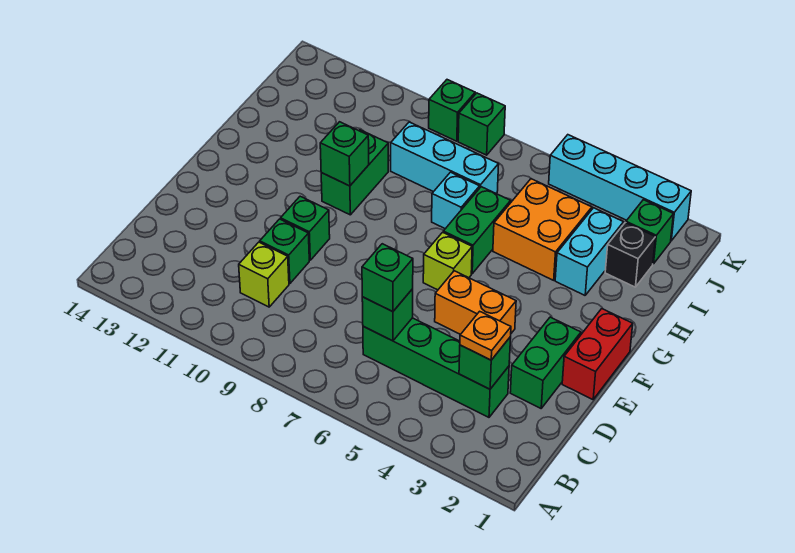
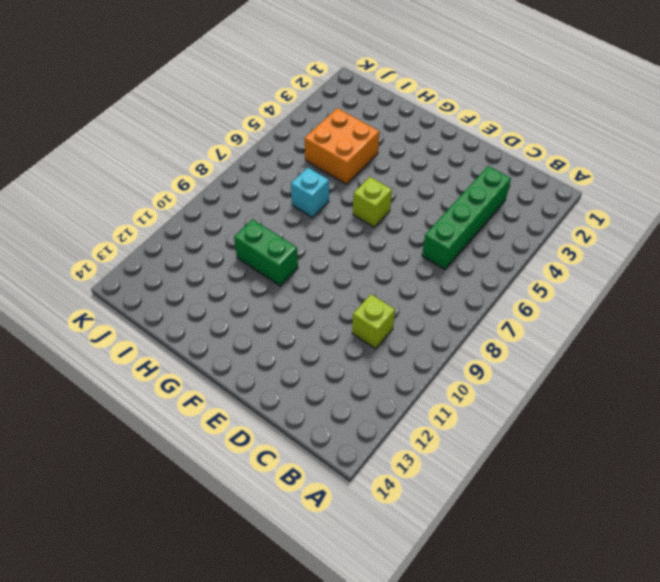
none -> green brick D2:E2 level 1
none -> green brick D10 level 1
none -> red brick E1:F1 level 1

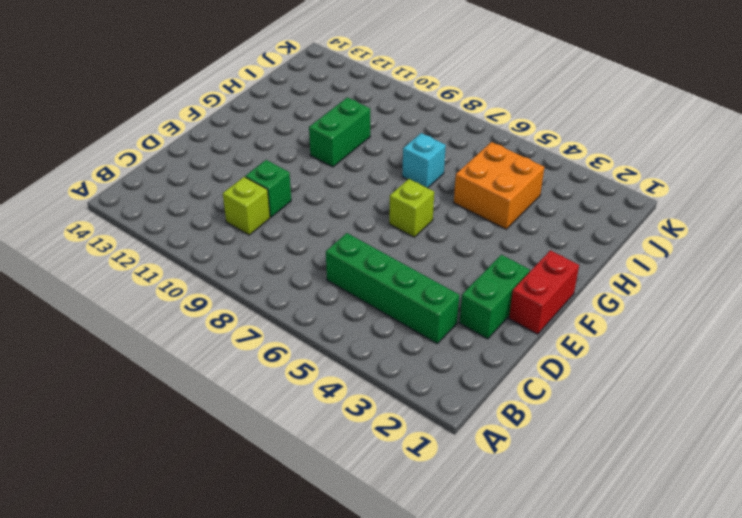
none -> orange brick E4:E5 level 1
none -> green brick E10 level 1
none -> green brick G6:H6 level 1

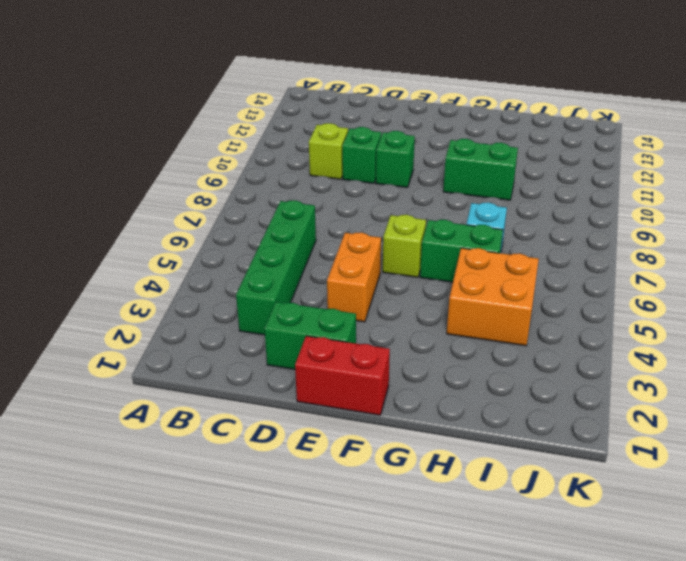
none -> cyan brick H3:I3 level 1
none -> black brick I2 level 1
none -> cyan brick I7:I9 level 1

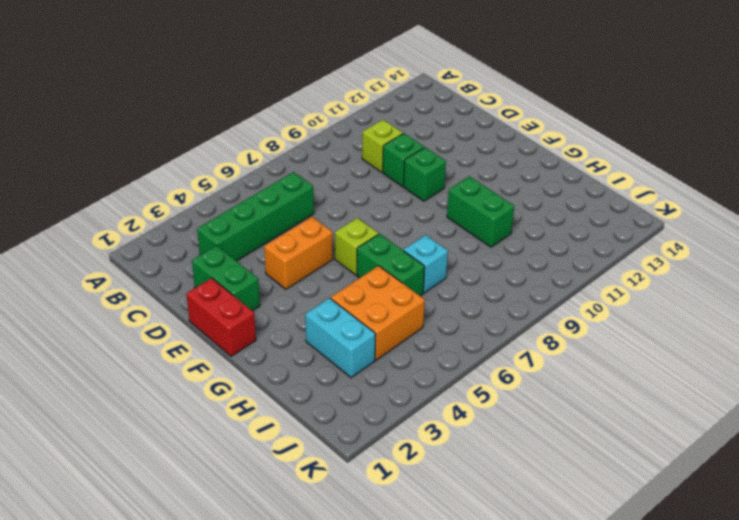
none -> black brick I2 level 1
none -> cyan brick I7:I9 level 1
none -> green brick J2 level 1

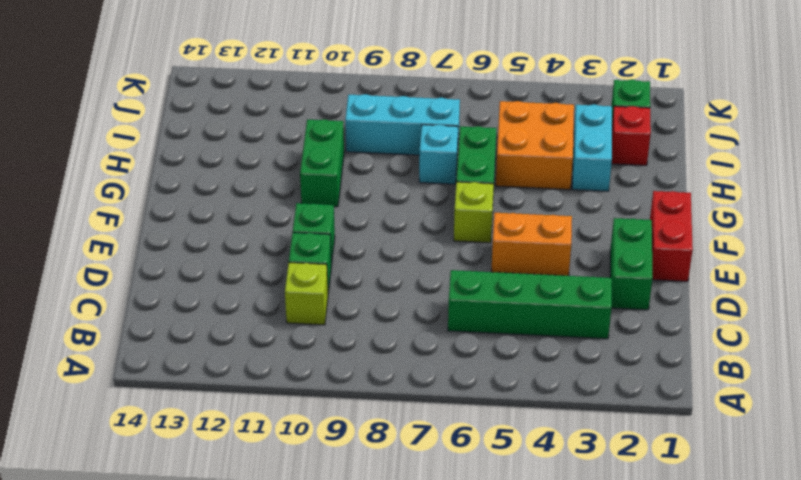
red brick I2 level 1 -> black brick I2 level 1
none -> cyan brick K2:K5 level 1
none -> green brick K8 level 1
none -> green brick K9 level 1

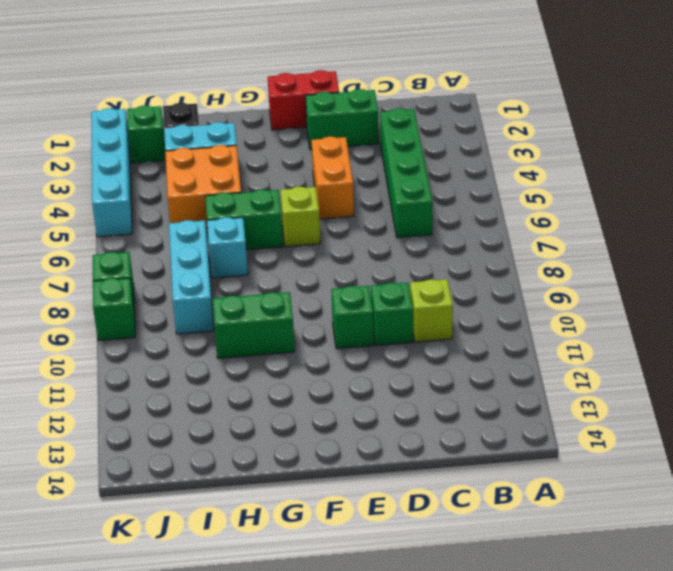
none -> green brick C3 level 2
none -> green brick C6 level 2
none -> green brick G10 level 2

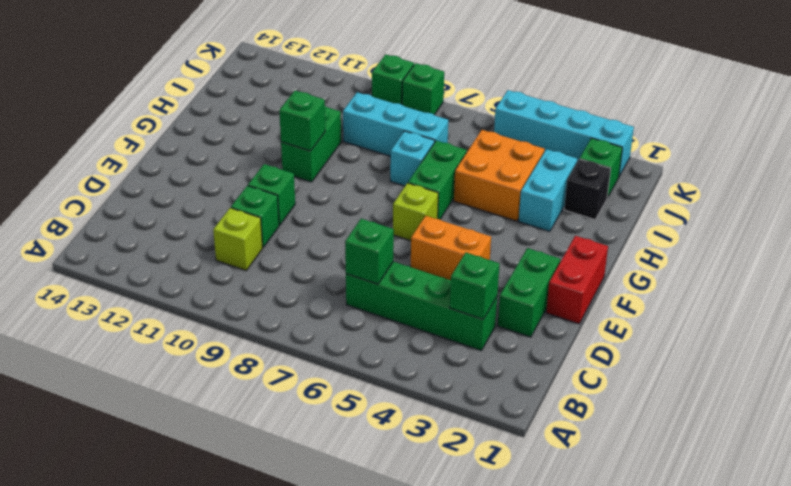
none -> orange plate C3 level 3
none -> green brick C6 level 3

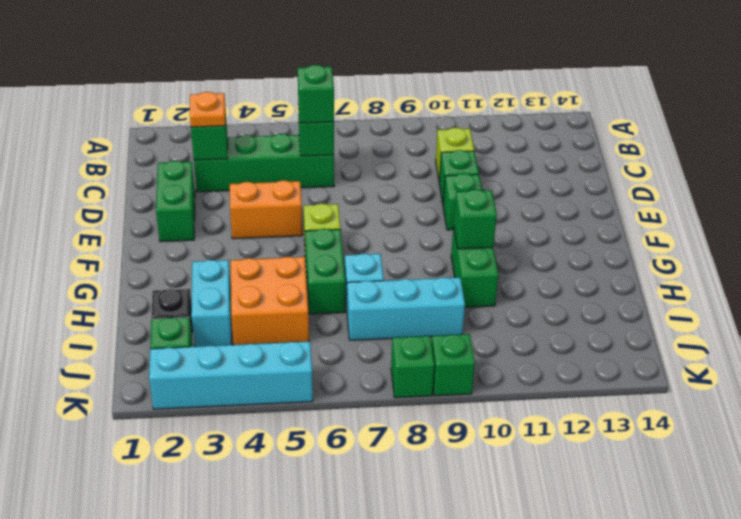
none -> red brick E1:F1 level 1

